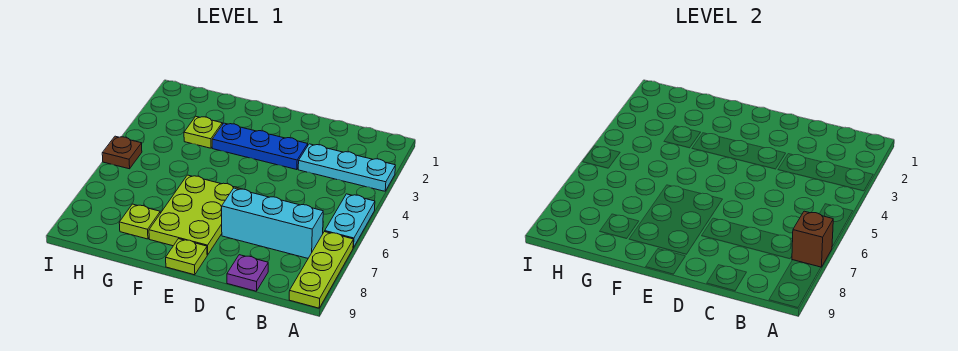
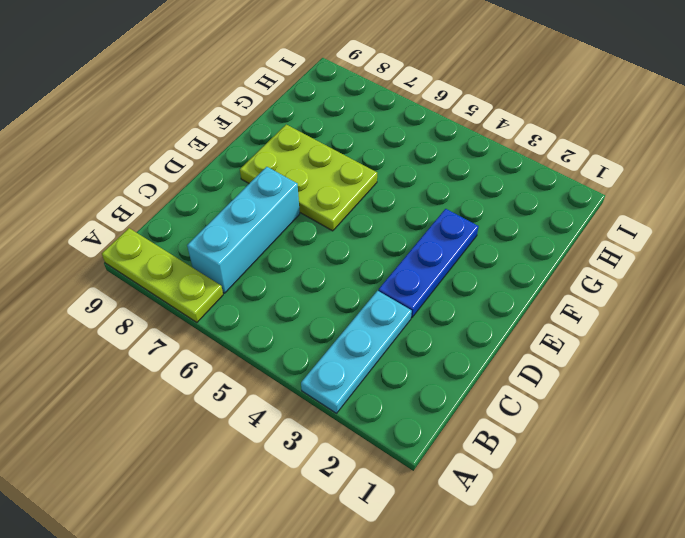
none -> cyan plate A5:A6 level 1
none -> purple plate C9 level 1
none -> lime plate E9 level 1

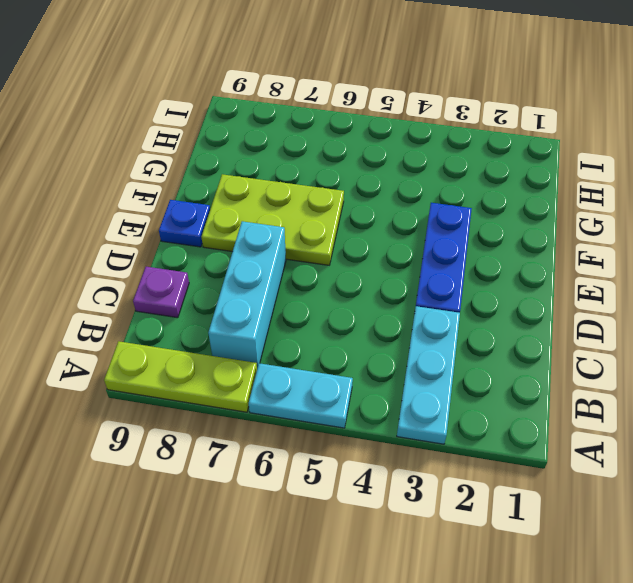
blue plate E9 level 1 -> lime plate E9 level 1
none -> lime plate G3 level 1
none -> lime plate G8 level 1
none -> brown plate I5 level 1

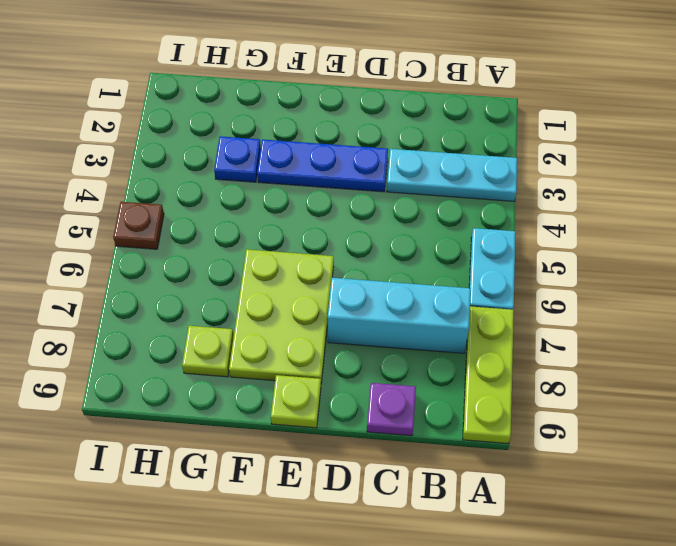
blue plate G3 level 1 -> lime plate G3 level 1
none -> brown brick A7 level 2

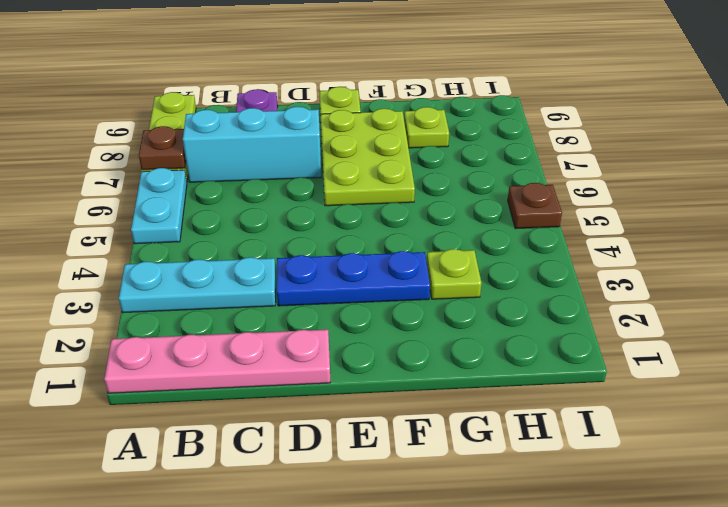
pink plate A1:D1 level 1 -> none
brown plate A7 level 2 -> brown brick A7 level 2

